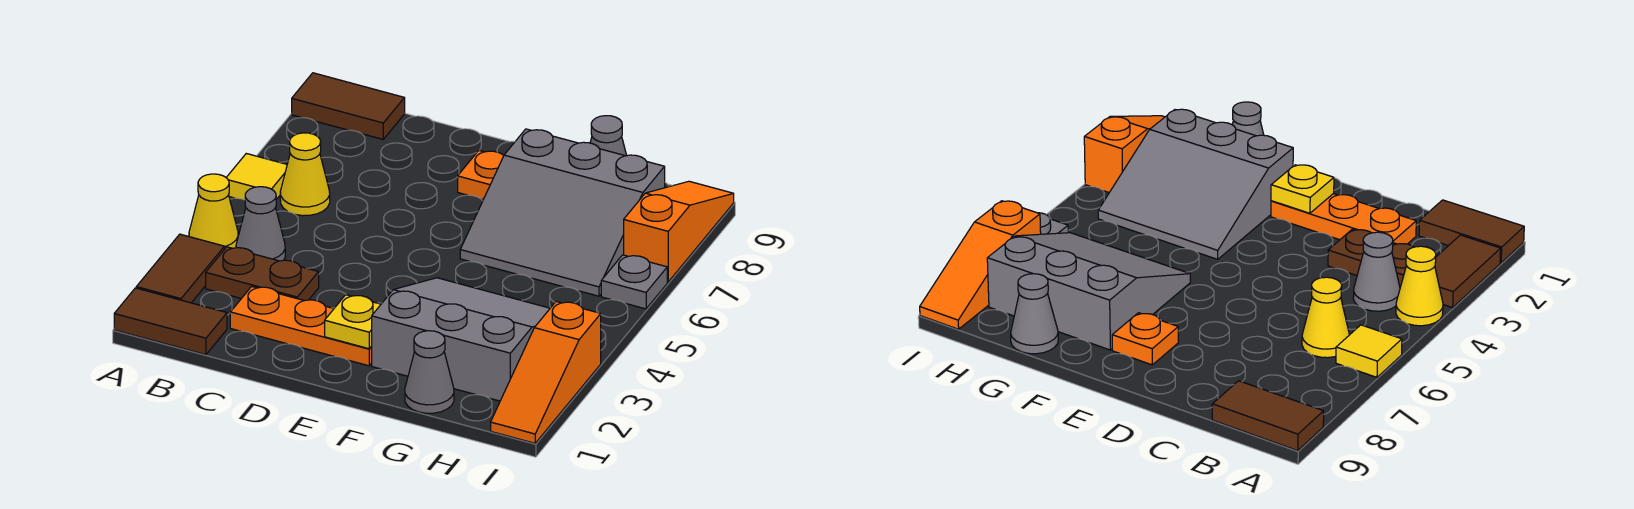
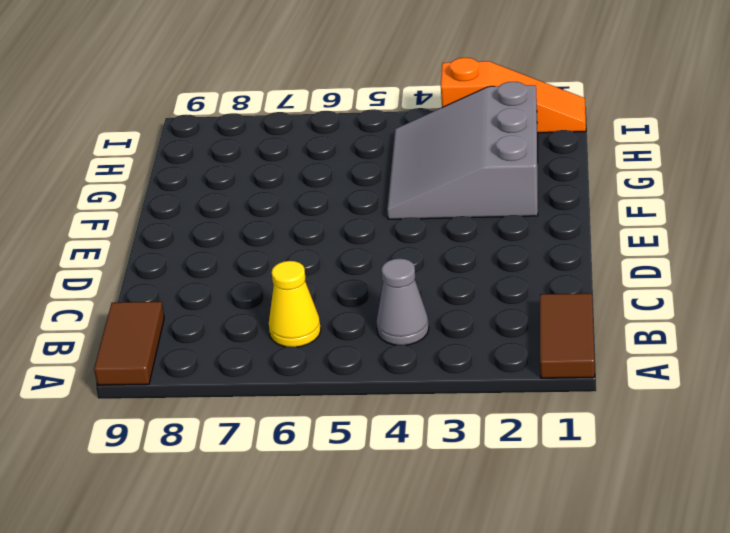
none -> brown tile A2:A3 level 1
none -> yellow cone A4 level 1
none -> yellow tile A6 level 1

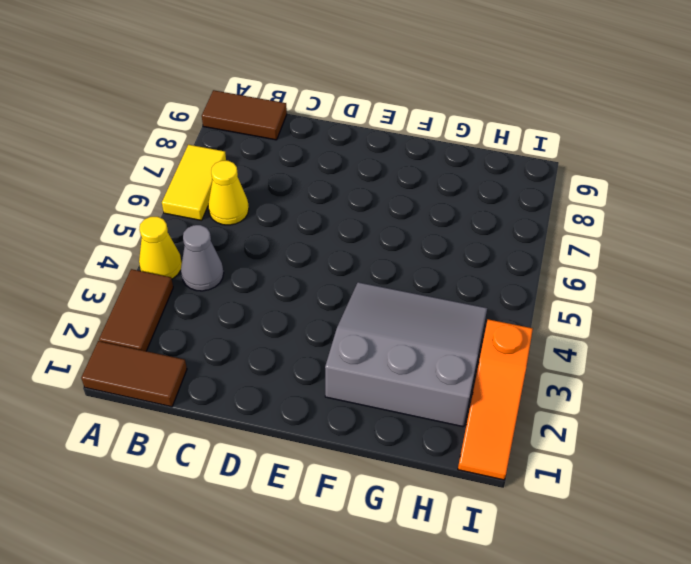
yellow tile A6:A7 level 1 -> yellow tile A6 level 1
none -> brown plate B3:C3 level 1
none -> orange plate C2:E2 level 1
none -> orange plate E8 level 1

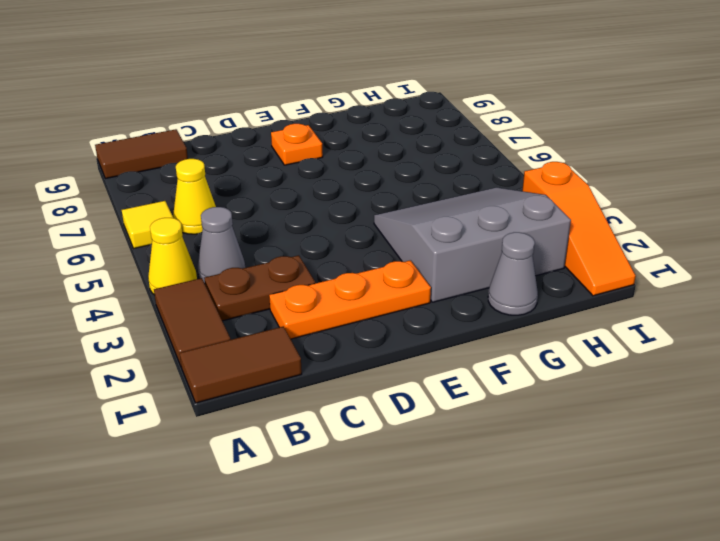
none -> grey slope F6:H8 level 1 top 8
none -> grey cone G9 level 1
none -> grey plate I6 level 1

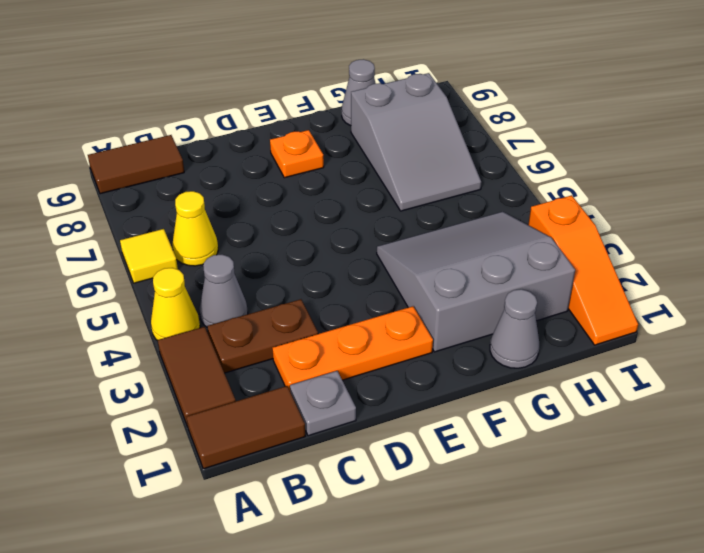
grey plate C1 level 1 -> grey plate I6 level 1
grey slope G6:H8 level 1 top 8 -> grey slope F6:H8 level 1 top 8
none -> orange slope I7:I9 level 1 top 7
none -> yellow plate E2 level 2

